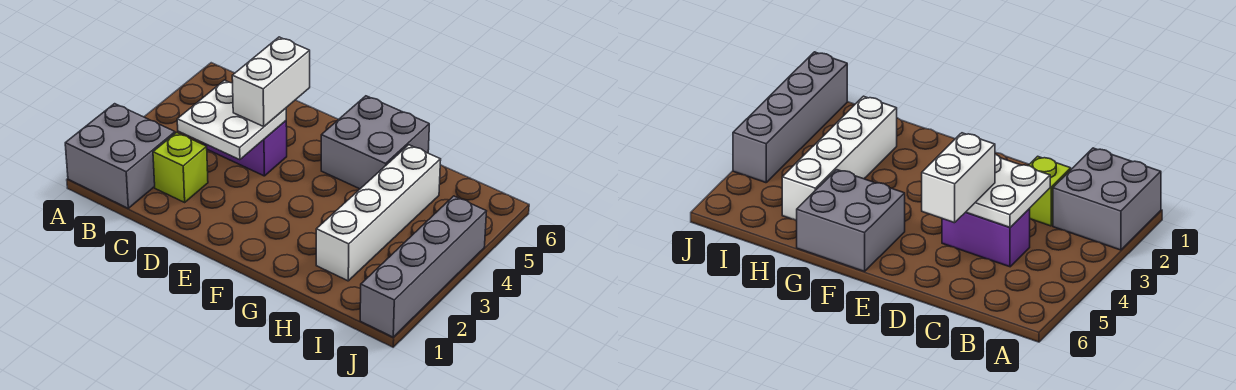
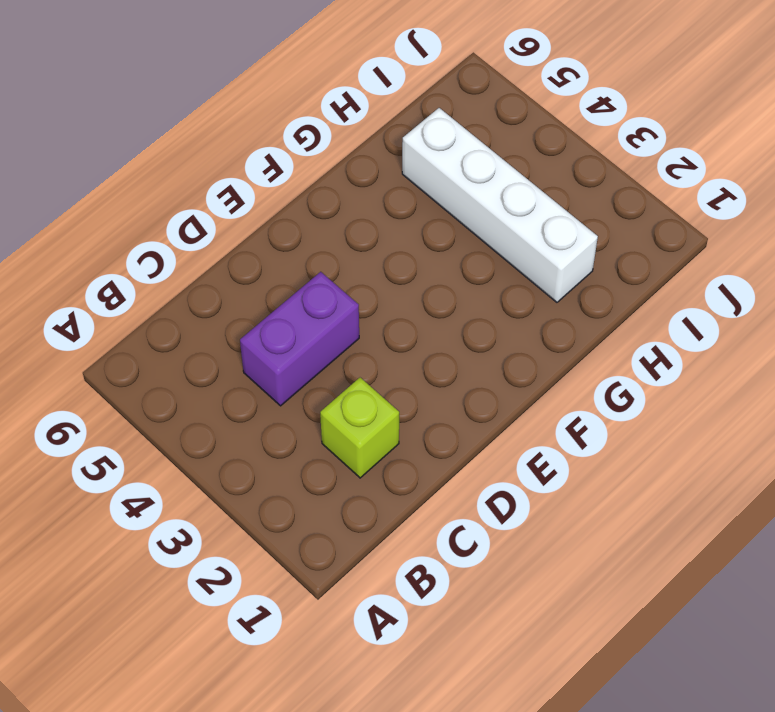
none -> grey brick A1:B2 level 1
none -> grey brick F5:G6 level 1

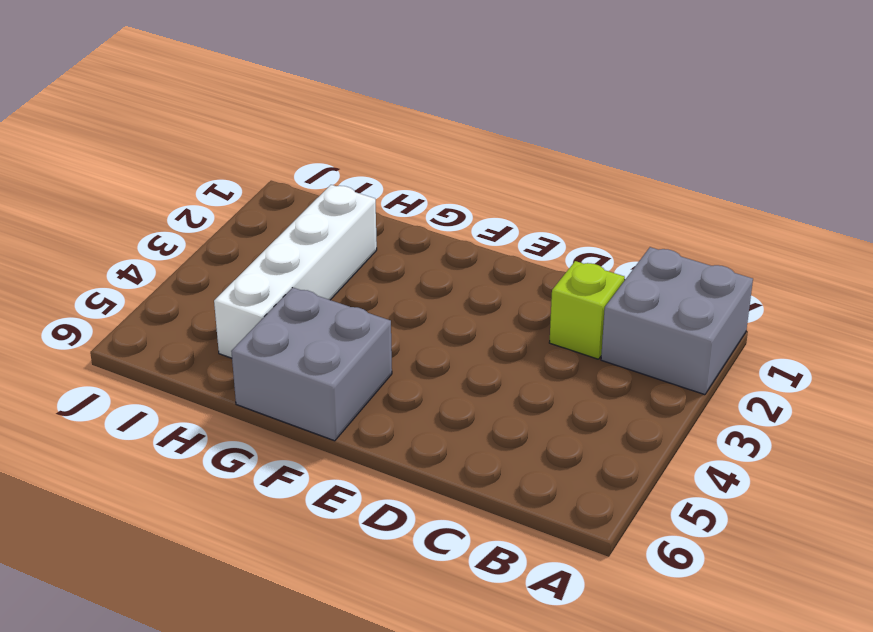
none -> purple brick C4:D4 level 1
none -> grey brick J1:J4 level 1

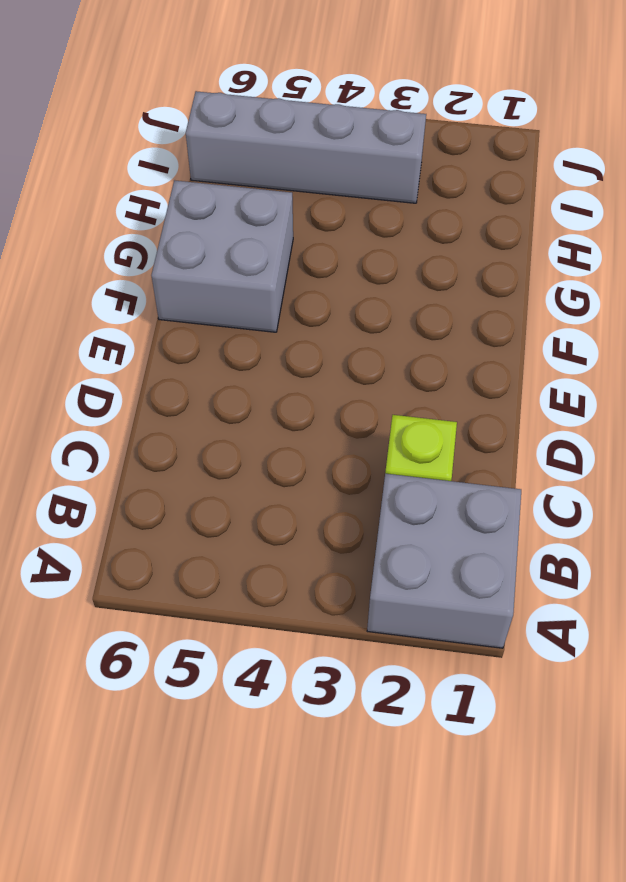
grey brick I3:I6 level 1 -> grey brick J1:J4 level 1
none -> purple brick C4:D4 level 1
none -> white brick H2:H5 level 1

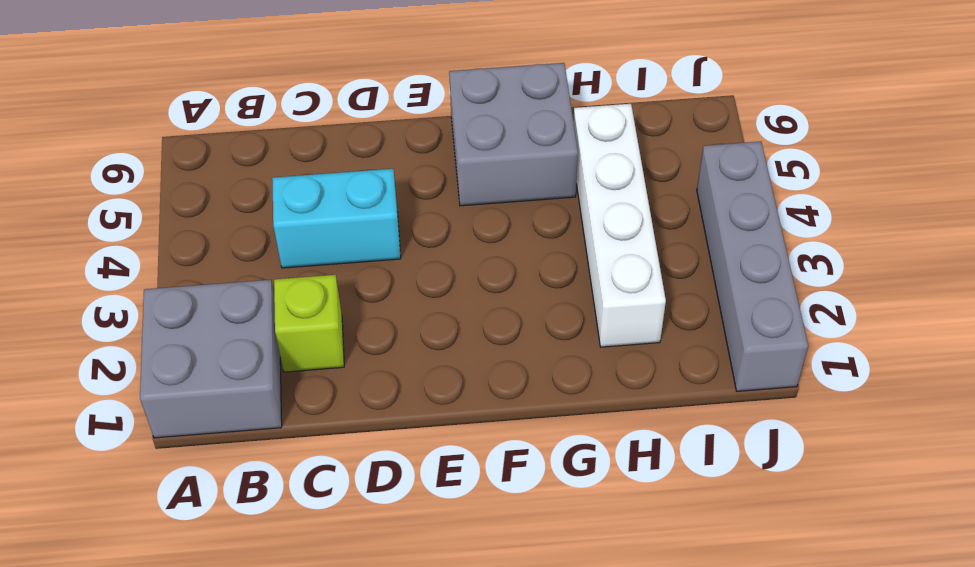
cyan brick C4:D4 level 1 -> purple brick C4:D4 level 1
none -> white plate C3:D4 level 2
none -> white brick D4:D5 level 3

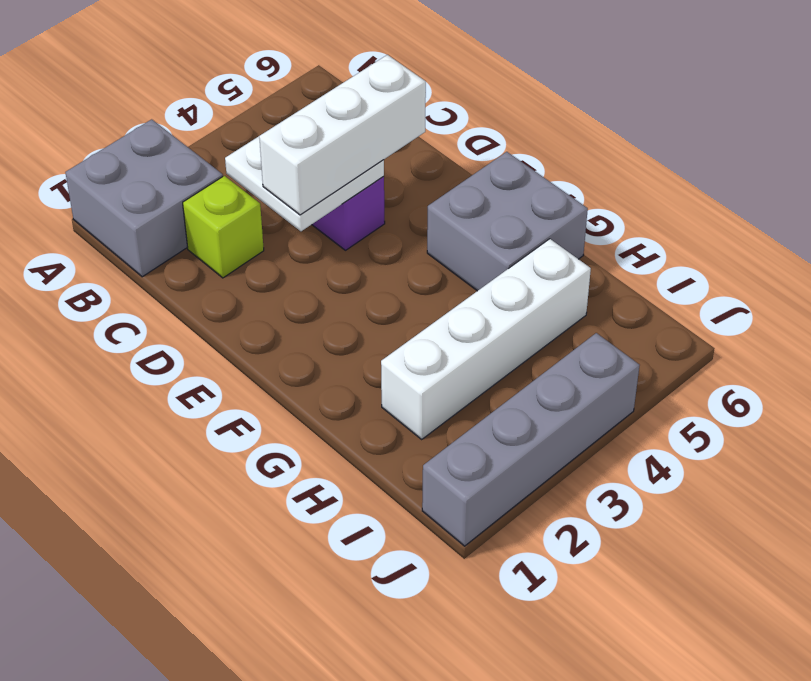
white brick D3:D5 level 3 -> white brick D4:D5 level 3

